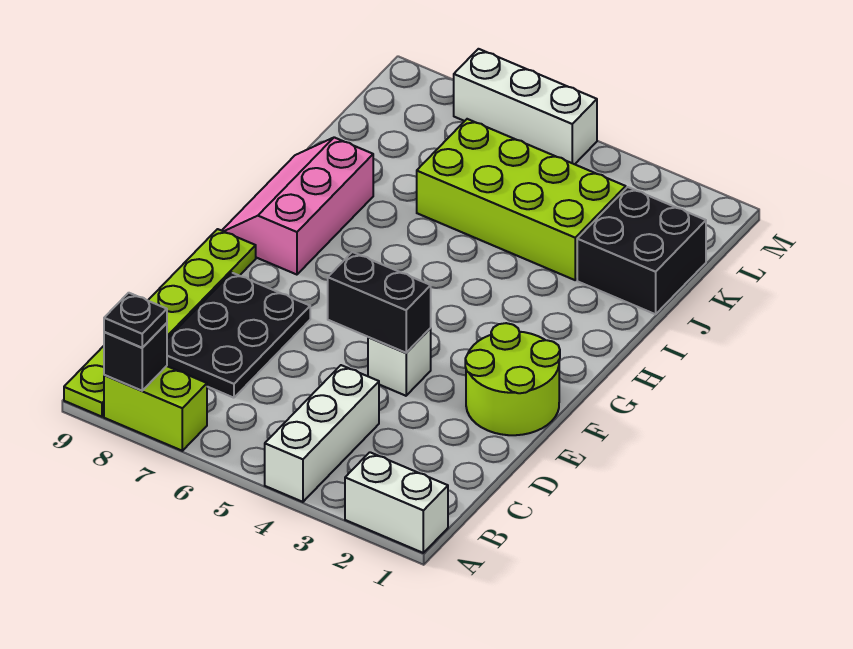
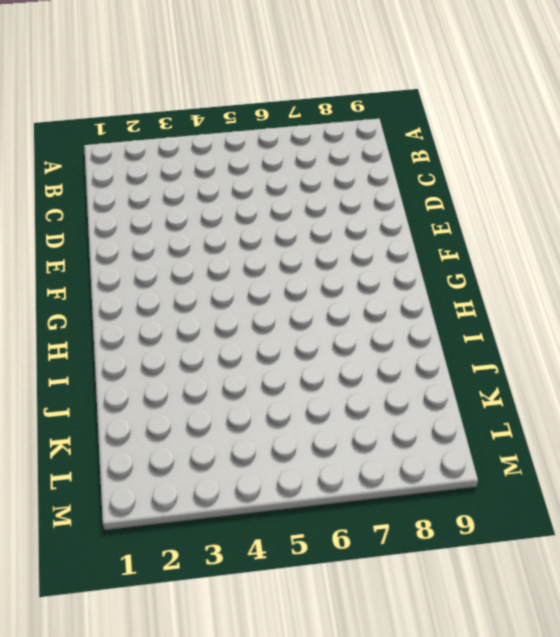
none -> white brick A1:A2 level 1
none -> white brick A4:C4 level 1
none -> lime brick A7:A8 level 1

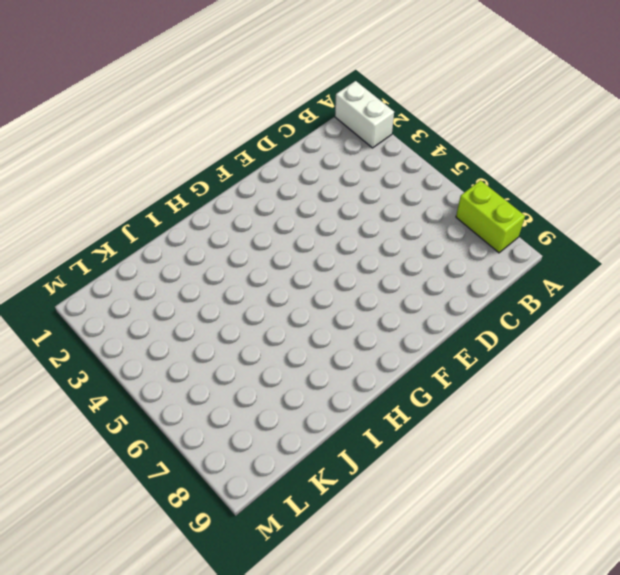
none -> white brick A4:C4 level 1
none -> lime plate A9:F9 level 1
none -> black plate C7:E8 level 1

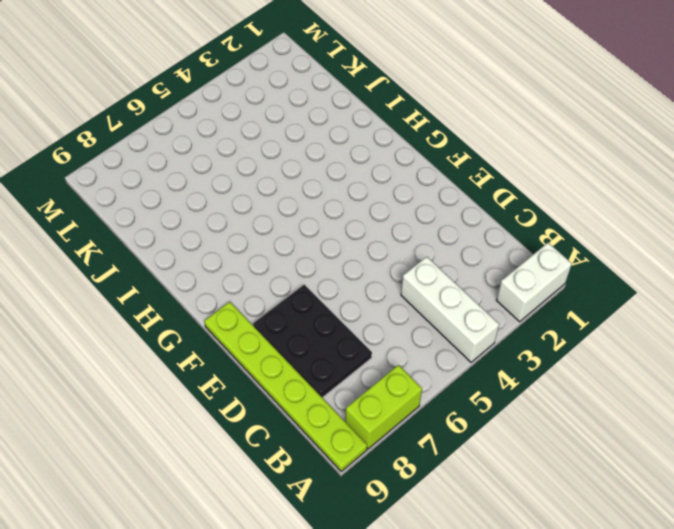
none -> lime round brick E1:F2 level 1
none -> white brick E4 level 1
none -> pink slope G8:I9 level 1 top 8

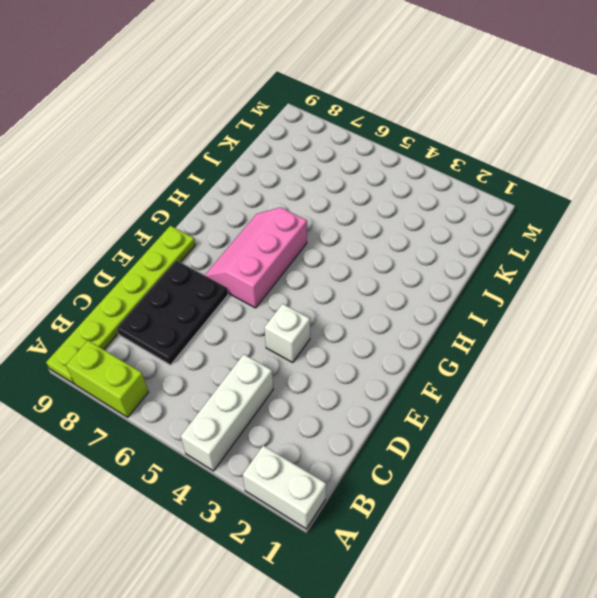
pink slope F6:H7 level 1 top 6 -> pink slope G8:I9 level 1 top 8
none -> lime round brick E1:F2 level 1
none -> black brick J1:K2 level 1
none -> lime brick J3:K6 level 1

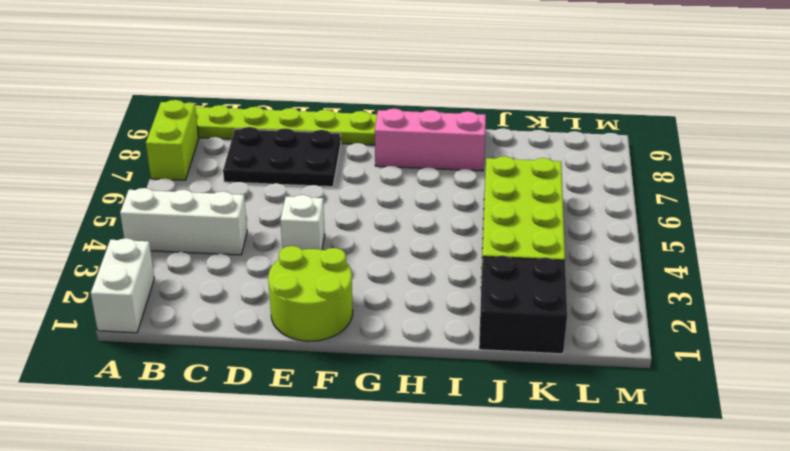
none -> white brick M5:M7 level 1
none -> black brick A8 level 2
none -> black brick E4:E5 level 2

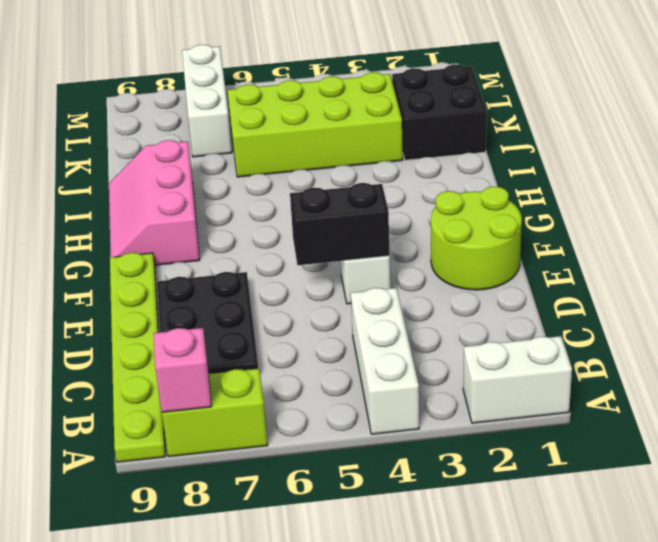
pink brick A8 level 2 -> black brick A8 level 2
white brick K7:M7 level 1 -> white brick M5:M7 level 1
none -> black plate A8 level 3

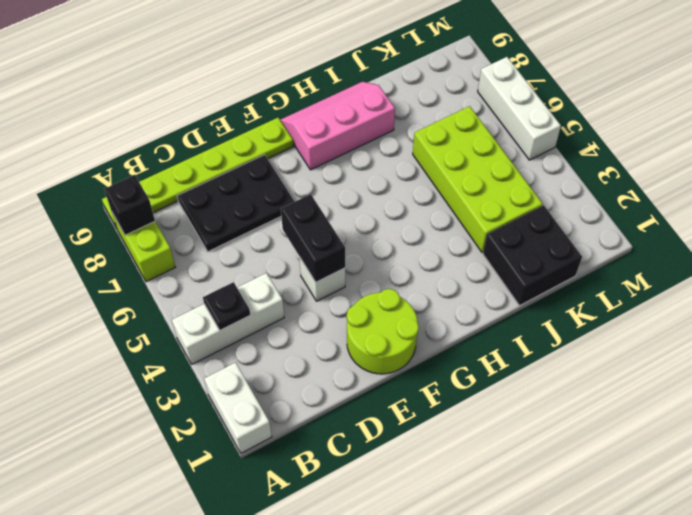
black plate B4 level 2 -> black plate A8 level 3

